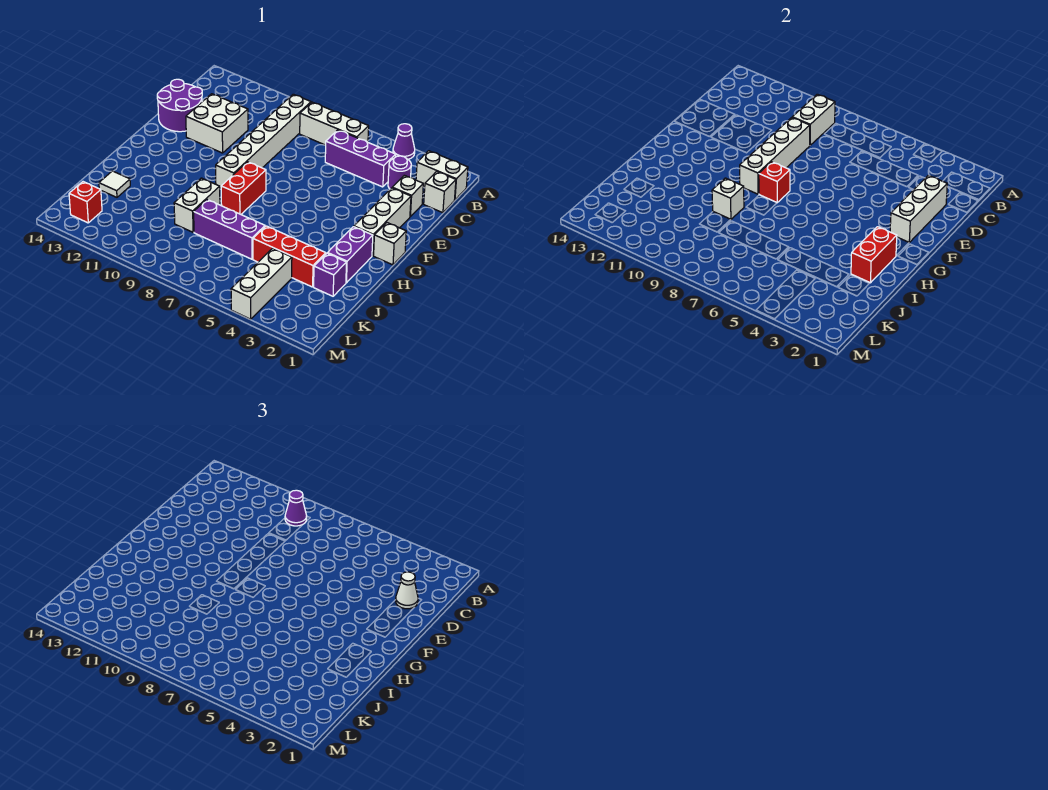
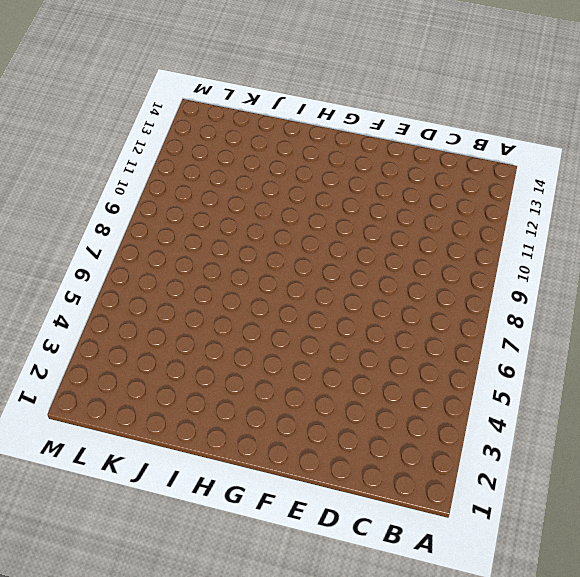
none -> purple cone A4 level 1
none -> white brick B1:B2 level 1
none -> white brick B6:B8 level 1

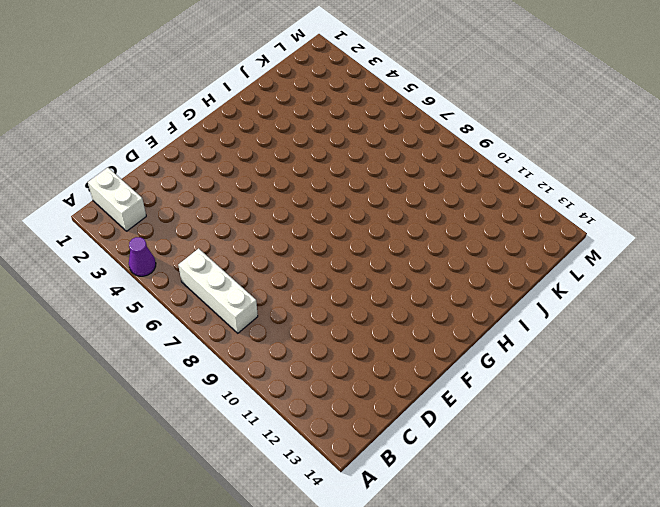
none -> white brick B9:G9 level 1
none -> white brick C1 level 1
none -> purple round brick C3 level 1

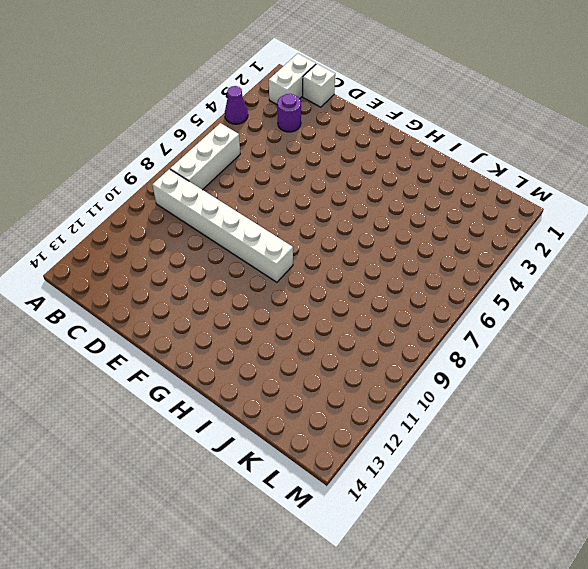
none -> purple brick C4:C6 level 1
none -> white brick D2 level 1
none -> white brick D11:E12 level 1

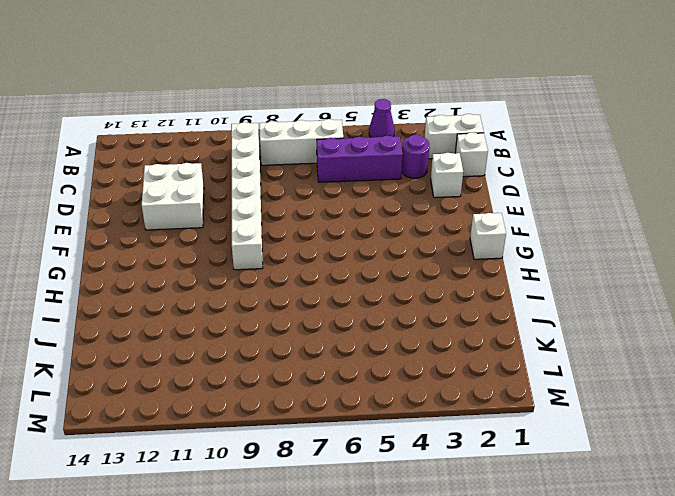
none -> purple round brick D13:E14 level 1
none -> white brick E2:G2 level 1
none -> red brick G8:H8 level 1

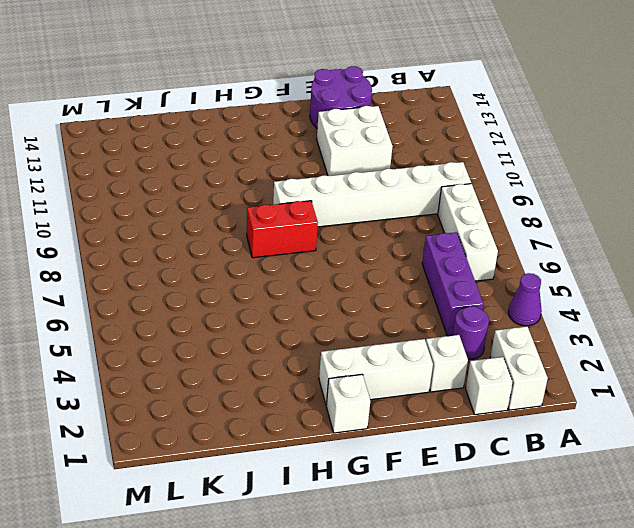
none -> purple brick H2:I2 level 1
none -> white brick I9:J9 level 1
none -> purple brick J2 level 1

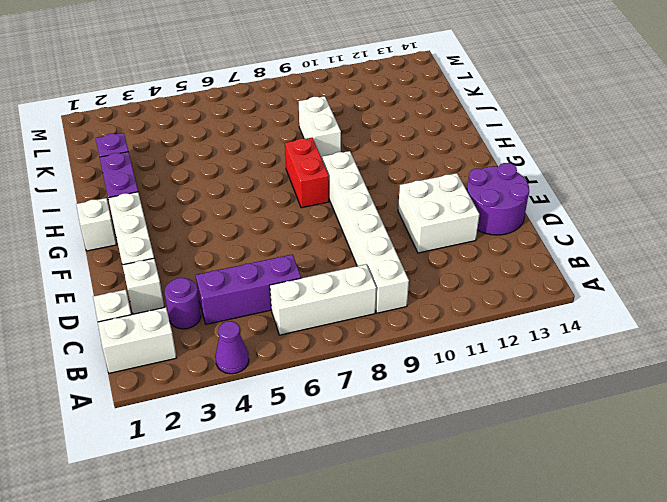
none -> red brick J3:J5 level 1
none -> purple brick J6:J8 level 1
none -> white tile J13 level 1

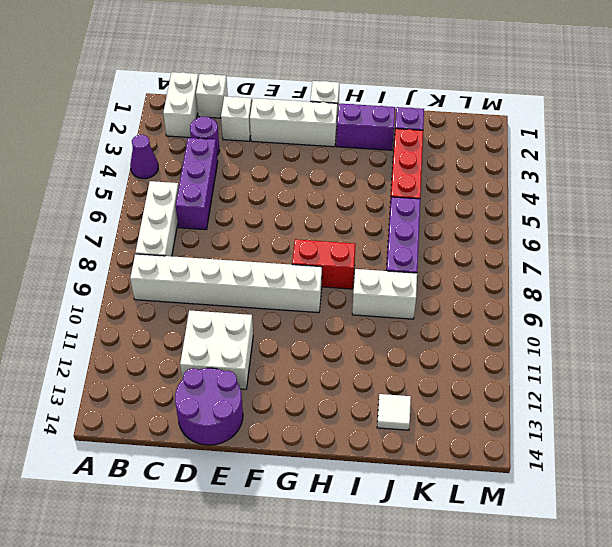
none -> white brick K4:M4 level 1
none -> red brick L13 level 1
none -> white brick B9:C9 level 2

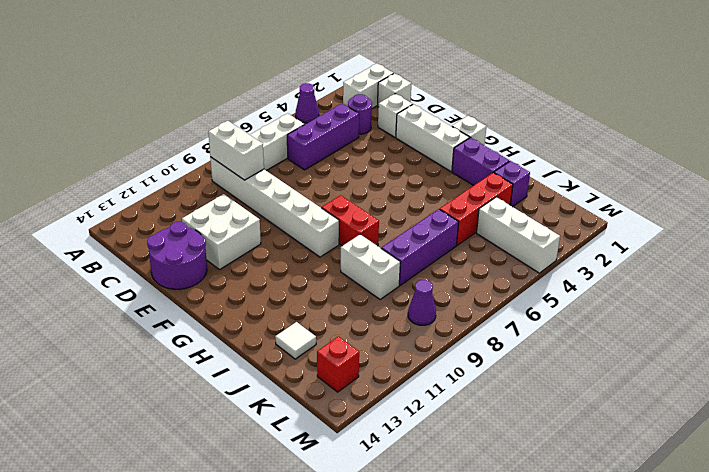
purple cone L9 level 1 -> purple cone B9 level 3
none -> white brick D2:F2 level 2
none -> white brick D9:G9 level 2
none -> red brick G8 level 2

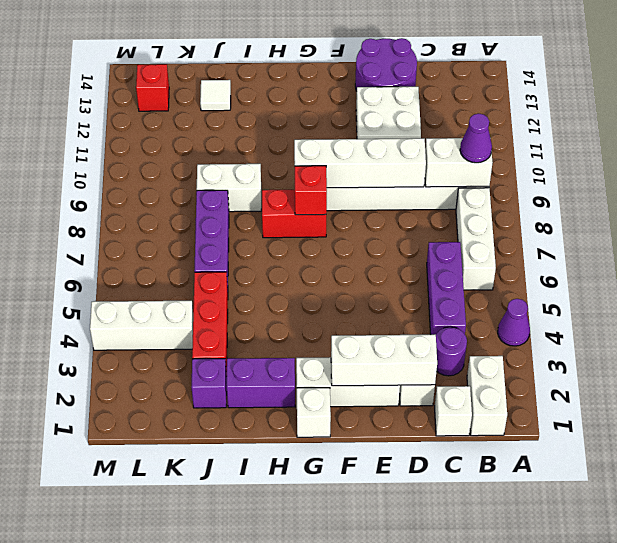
none -> red brick H2:I2 level 2
none -> white brick I9 level 2
none -> white cone D2 level 3

